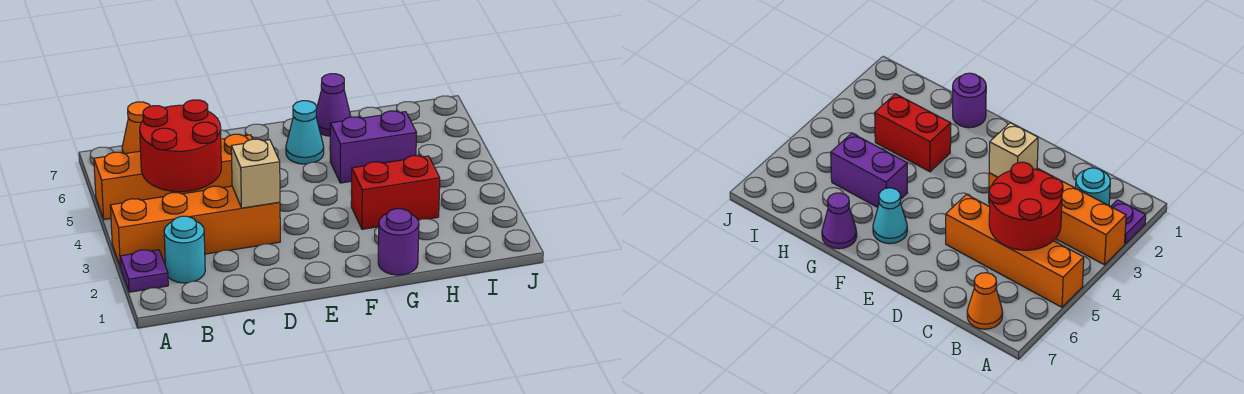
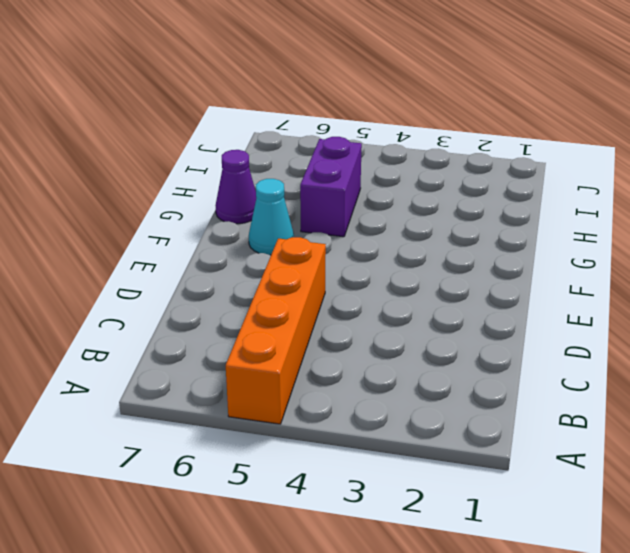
none -> purple plate A2 level 1
none -> orange brick A3:D3 level 1
none -> cyan round brick B2 level 1

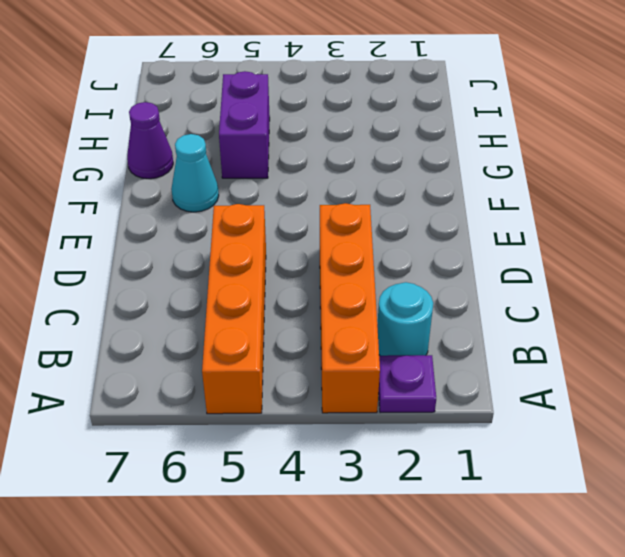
none -> orange cone B7 level 1
none -> purple round brick G1 level 1
none -> red brick G3:H3 level 1

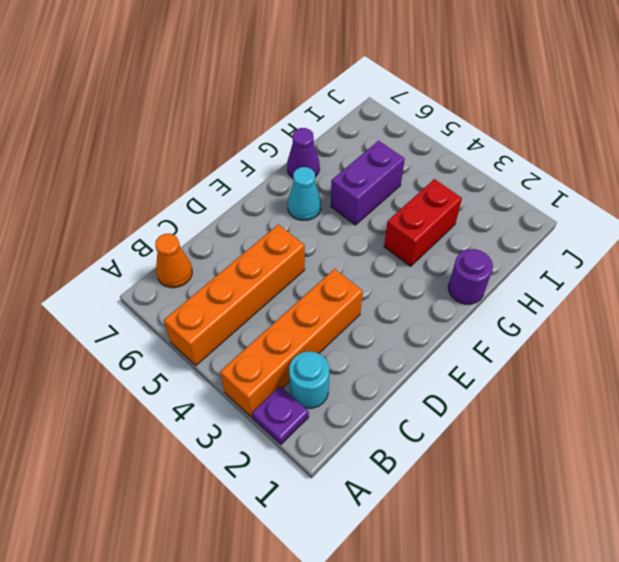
none -> red round brick B4:C5 level 2
none -> tan brick D3 level 2

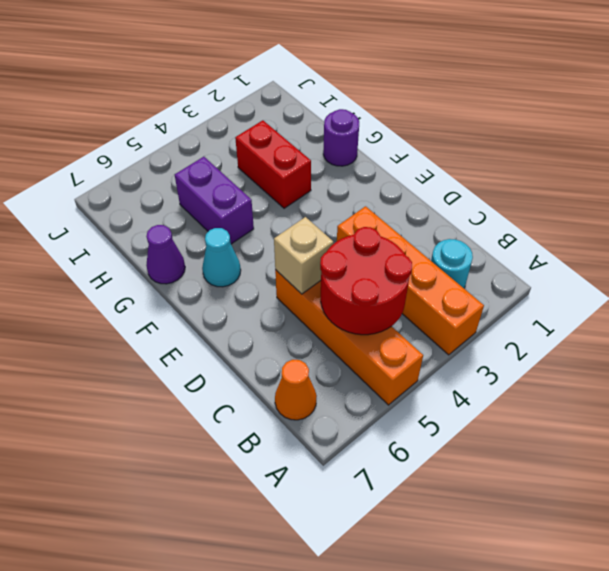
tan brick D5 level 2 -> tan brick D3 level 2
none -> purple plate A2 level 1

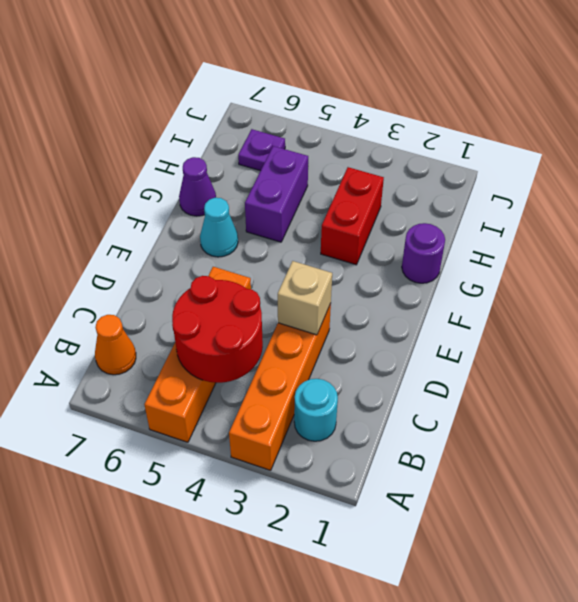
purple plate I6 level 1 -> purple plate A2 level 1

